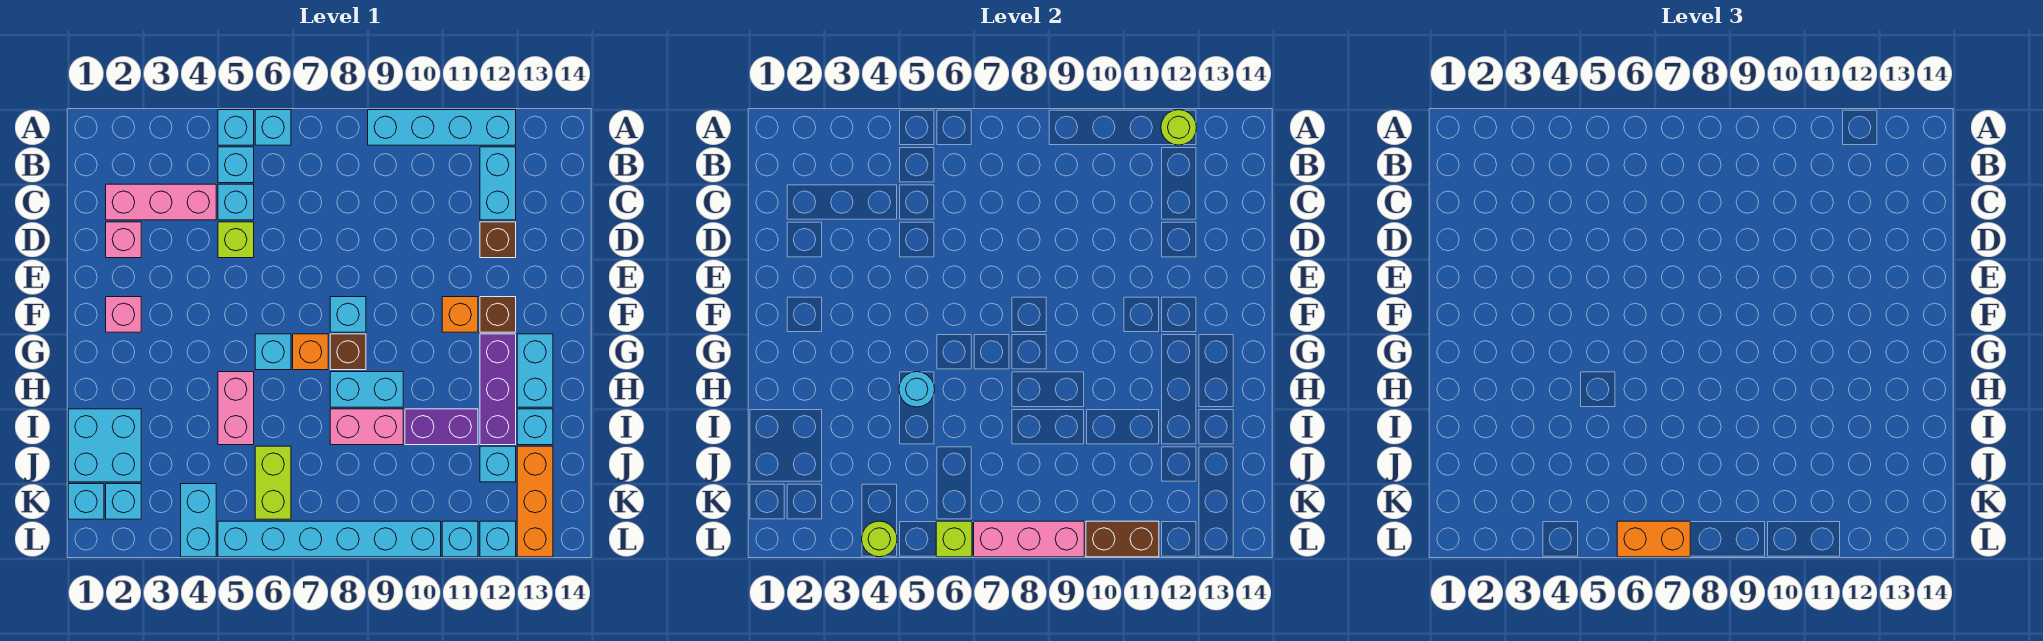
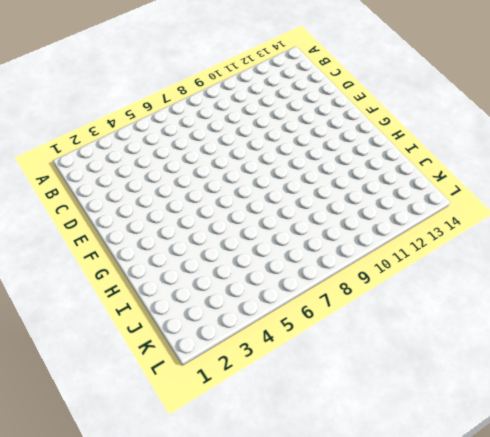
none -> cyan brick A5 level 1
none -> cyan brick A6 level 1
none -> cyan brick A9:A12 level 1
none -> cyan brick B5 level 1

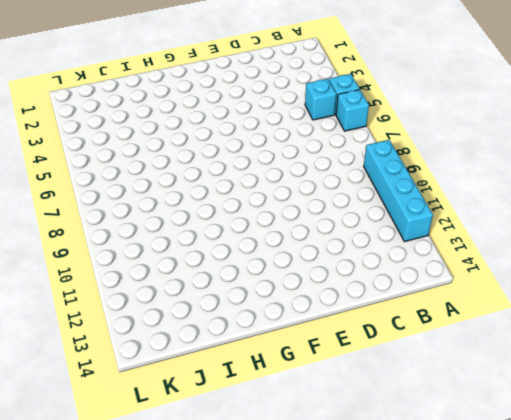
none -> cyan brick B12:C12 level 1
none -> pink brick C2:C4 level 1
none -> cyan brick C5 level 1
none -> pink brick D2 level 1

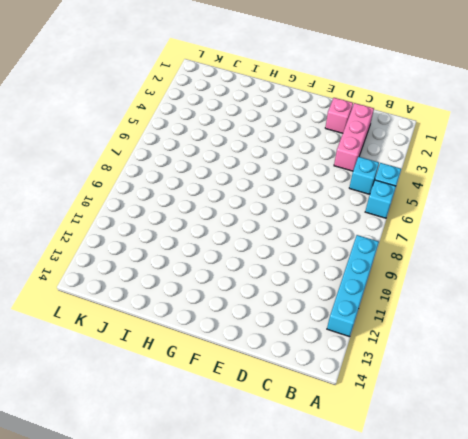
none -> cyan brick B12:C12 level 1
none -> cyan brick C5 level 1
none -> lime brick D5 level 1
none -> brown brick D12 level 1

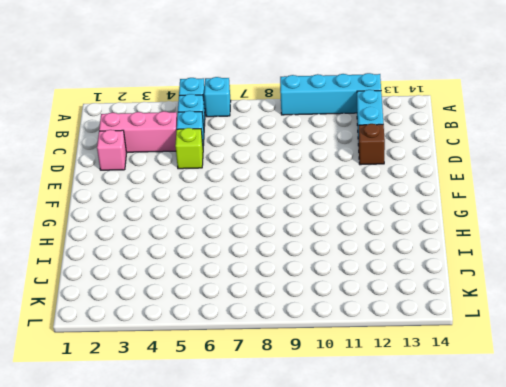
none -> pink brick F2 level 1
none -> cyan brick F8 level 1
none -> orange brick F11 level 1
none -> brown brick F12 level 1

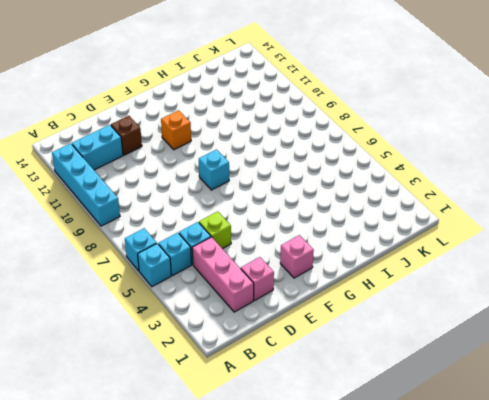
none -> brown brick F12 level 1
none -> cyan brick G6 level 1
none -> orange brick G7 level 1
none -> brown brick G8 level 1

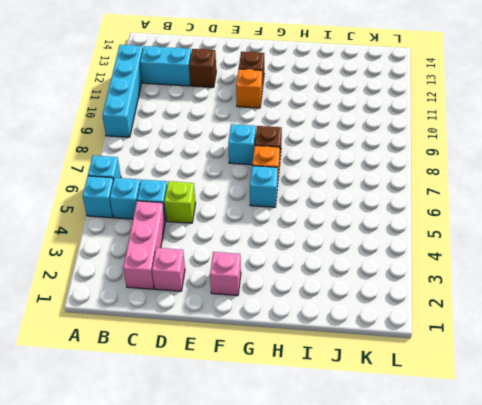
none -> purple brick G12:I12 level 1
none -> cyan brick G13:H13 level 1
none -> pink brick H5:I5 level 1
none -> cyan brick H8:H9 level 1

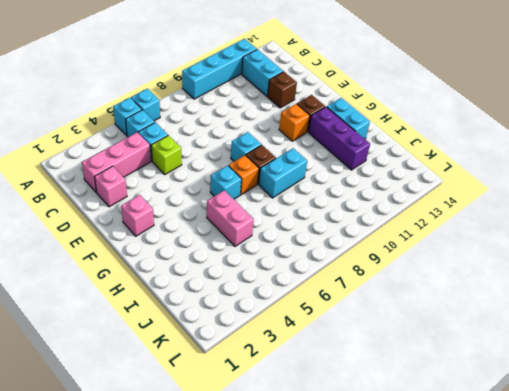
none -> cyan brick I1:J2 level 1
none -> pink brick I8:I9 level 1
none -> purple brick I10:I11 level 1
none -> cyan brick I13 level 1

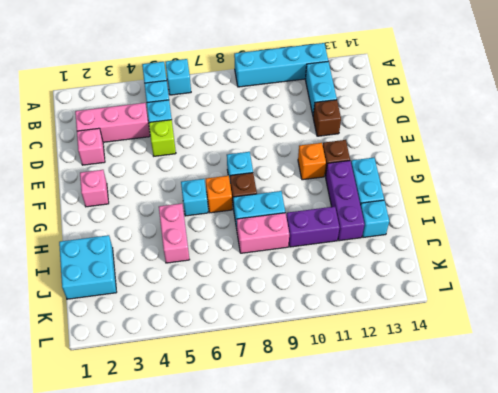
none -> lime brick J6:K6 level 1
none -> cyan brick J12 level 1
none -> orange brick J13:L13 level 1
none -> cyan brick K1 level 1

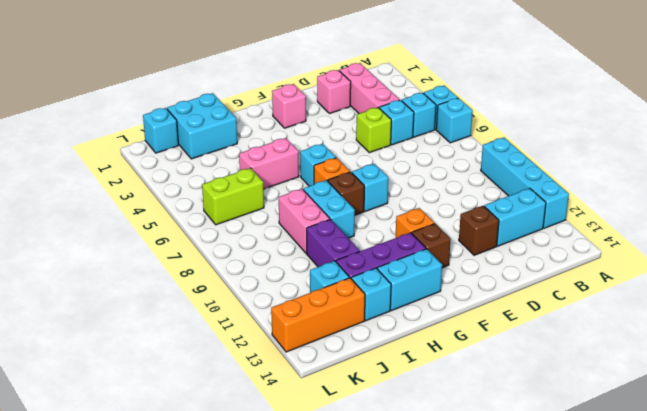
none -> cyan brick K2 level 1
none -> cyan brick K4:L4 level 1
none -> cyan brick L5:L10 level 1
none -> cyan brick L11 level 1

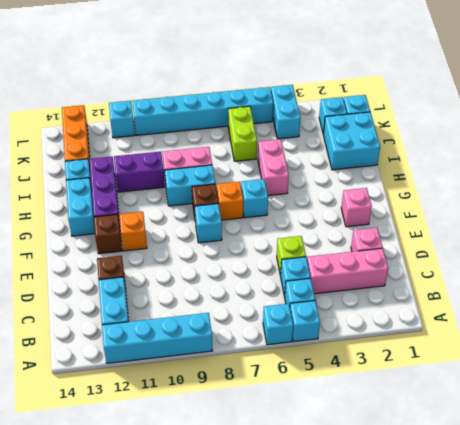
none -> cyan brick J12 level 1
none -> cyan brick L12 level 1
none -> lime round brick A12 level 2
none -> cyan round brick H5 level 2

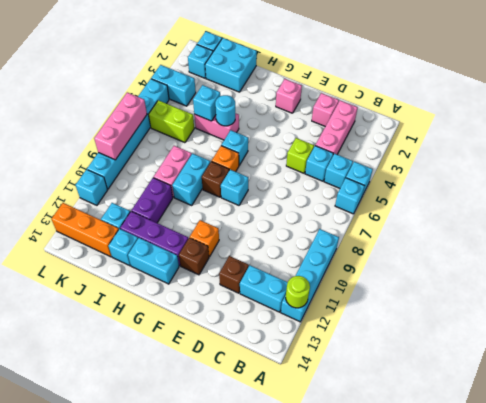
cyan brick I5 level 2 -> cyan brick L12 level 1
none -> lime round brick L4 level 2
none -> lime brick L6 level 2
none -> brown brick L10:L11 level 2
none -> orange brick L6:L7 level 3

